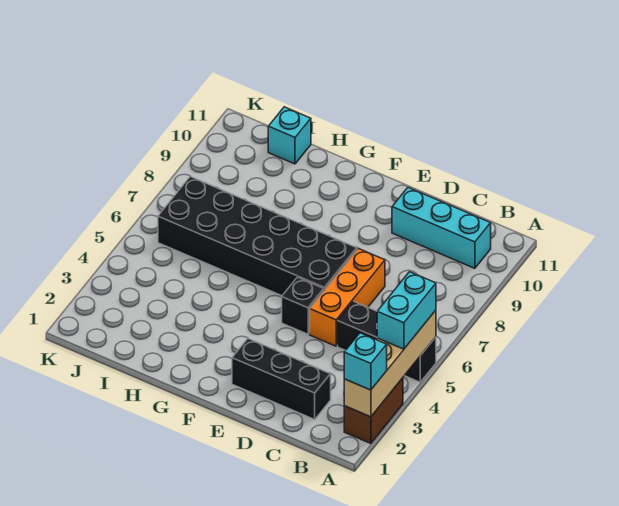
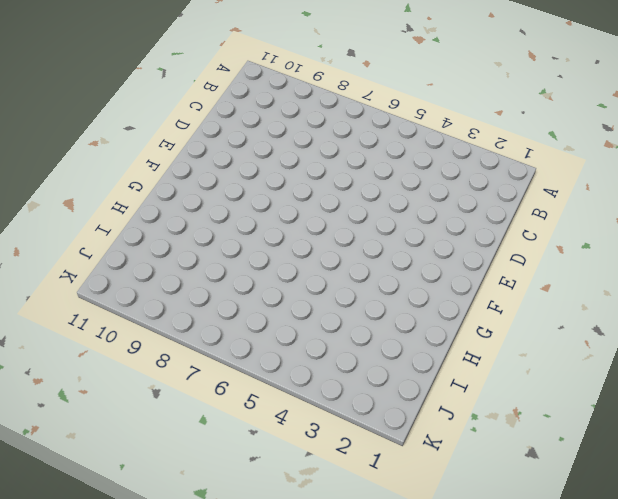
none -> brown brick A2:A3 level 1
none -> black brick A5:C5 level 1

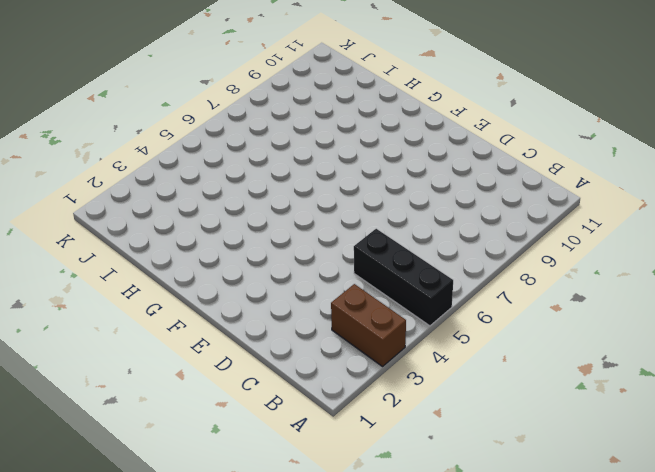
brown brick A3:B3 level 1 -> brown brick A2:A3 level 1
none -> cyan brick B10:D10 level 1
none -> black brick C2:E2 level 1

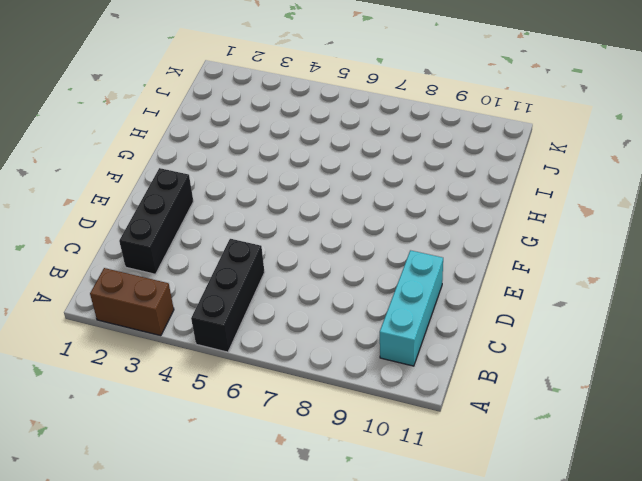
none -> orange brick D5:D7 level 1
none -> black brick E5 level 1

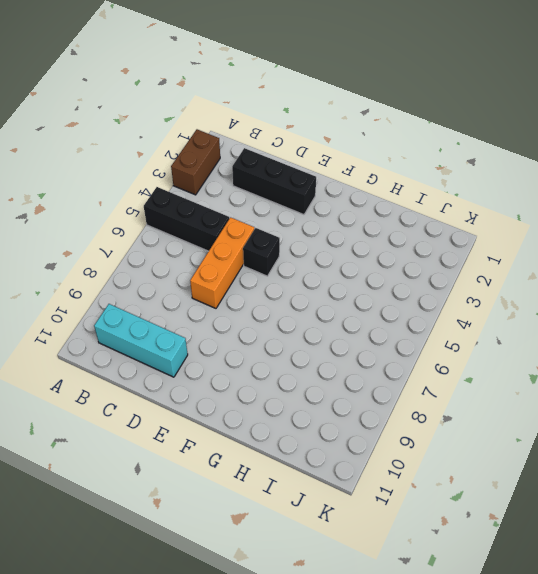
none -> black brick E6:J7 level 1
none -> cyan brick I11 level 1

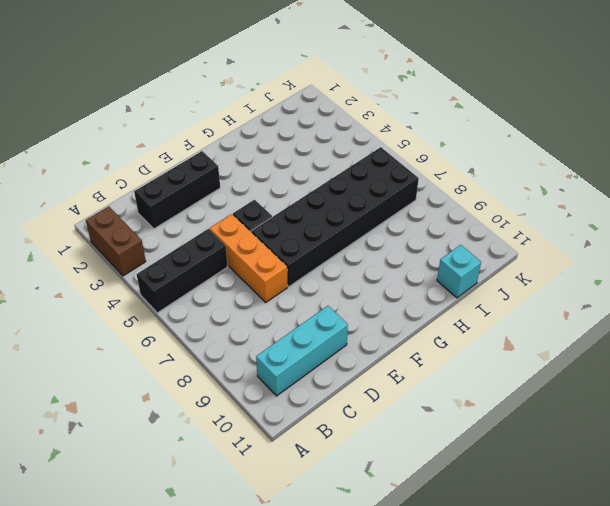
none -> tan brick A2:A5 level 2
none -> cyan brick A2 level 3

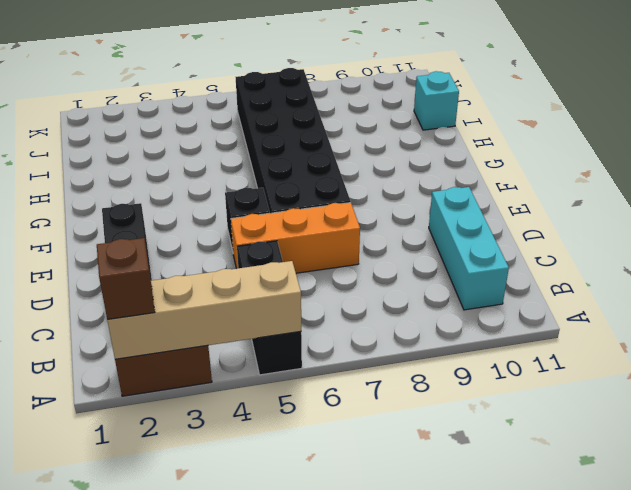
brown brick A2 level 3 -> cyan brick A2 level 3
none -> cyan brick A4:A5 level 3

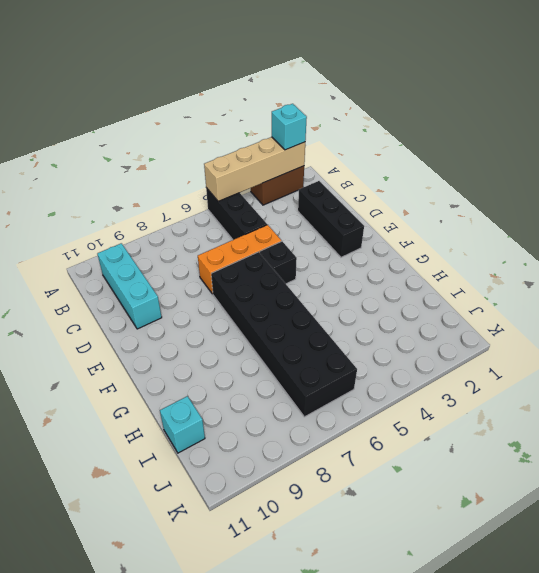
none -> cyan brick A4:A5 level 3

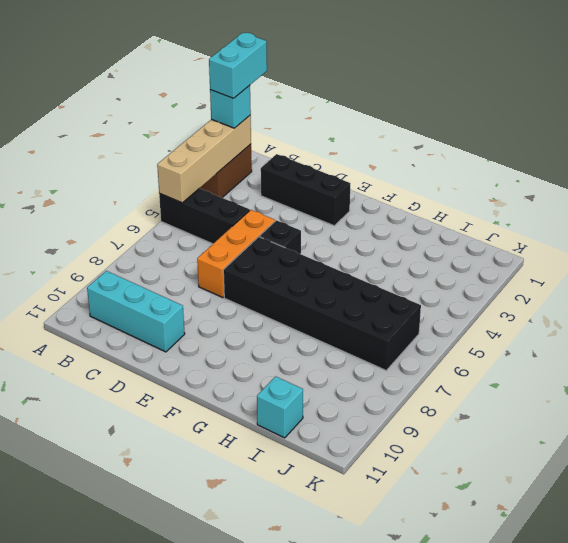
cyan brick A1:A2 level 4 -> cyan brick A4:A5 level 3

